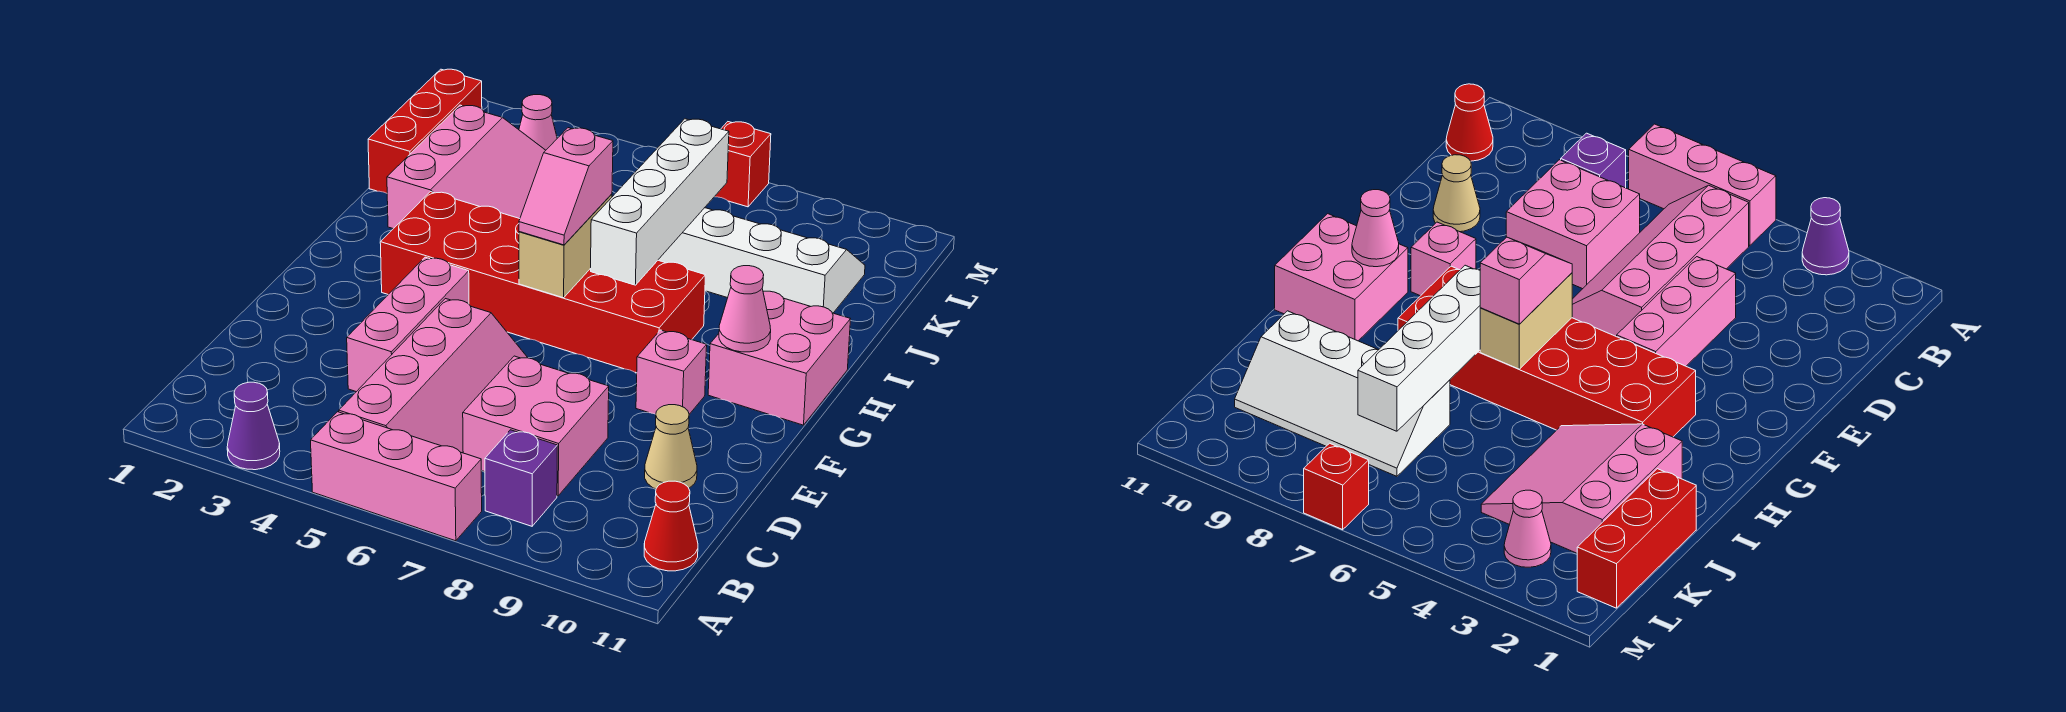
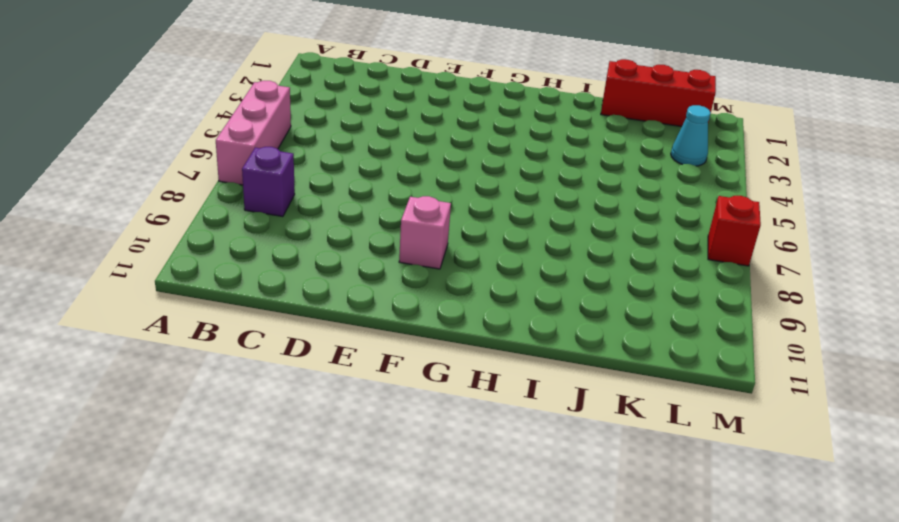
cyan cone L3 level 1 -> pink cone L3 level 1
none -> purple cone A3 level 1
none -> pink slope B5:E6 level 1 top 5
none -> red cone B11 level 1

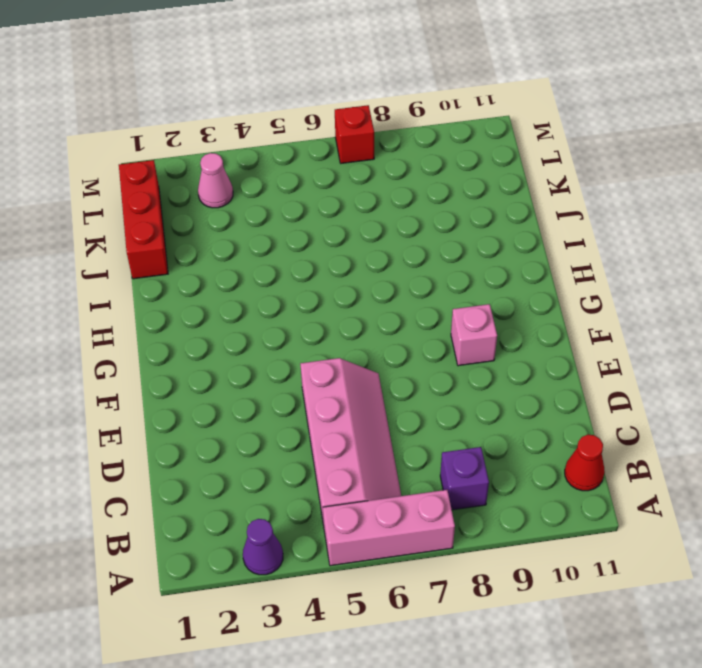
none -> pink brick C7:D8 level 1
none -> pink brick D4:F4 level 1
none -> tan cone D10 level 1

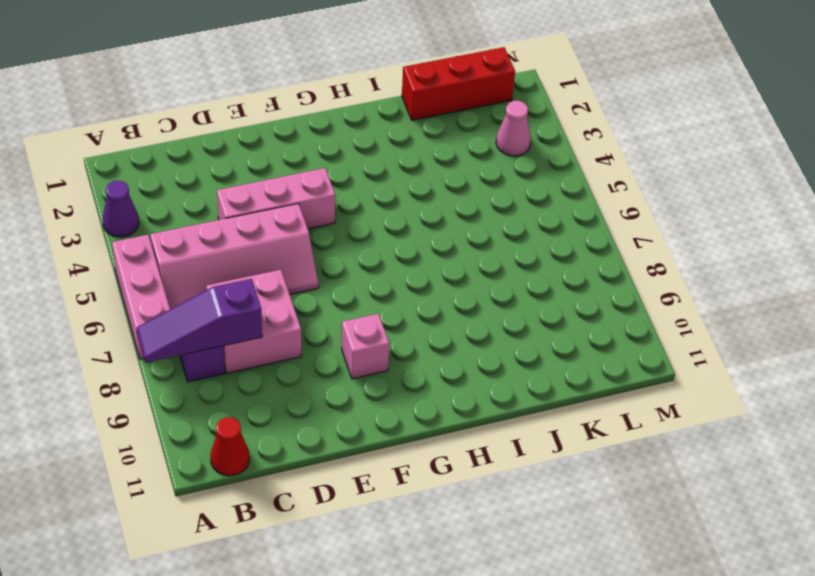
purple slope A8:C8 level 2 top C -> none
none -> tan cone D10 level 1
none -> red brick G3:H8 level 1
none -> pink brick G10:H11 level 1

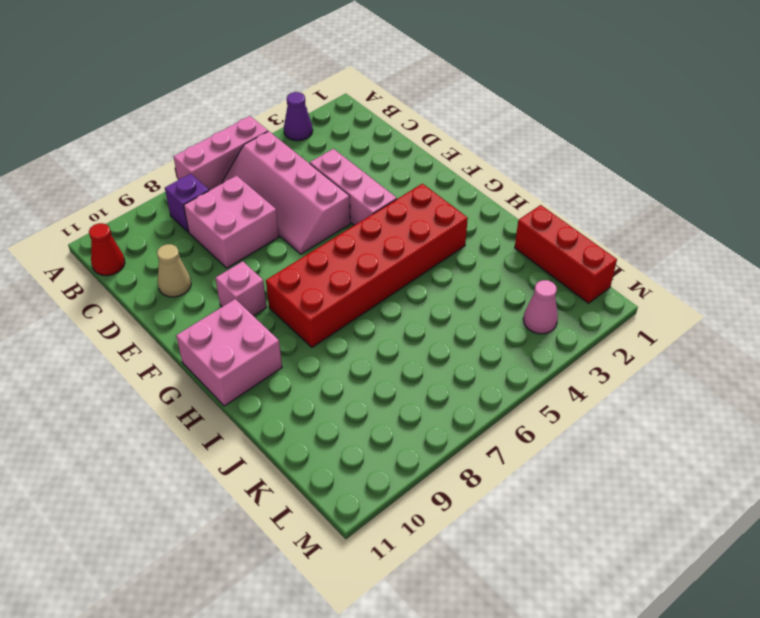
none -> pink slope I2:K4 level 1 top 2
none -> white slope J7:K10 level 1 top J
none -> red brick M7 level 1

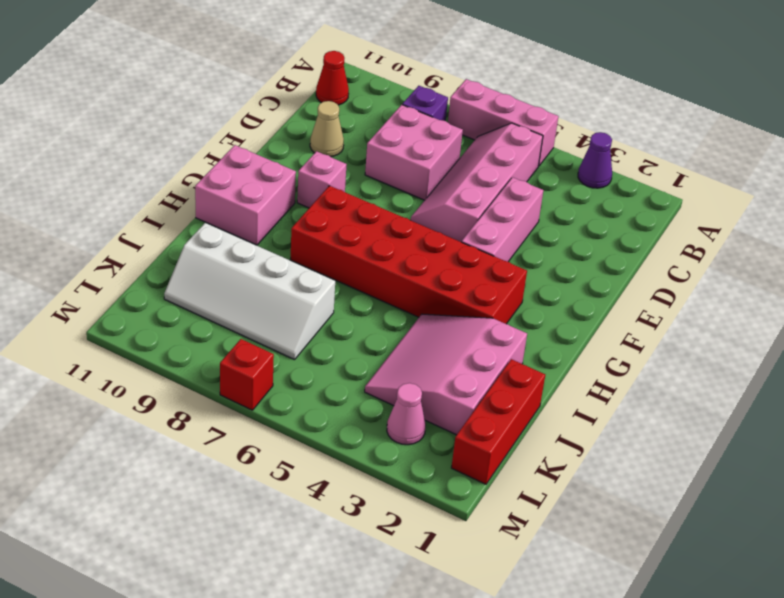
none -> tan brick G6:H6 level 2
none -> pink cone G10 level 2
none -> white brick H7:K7 level 2

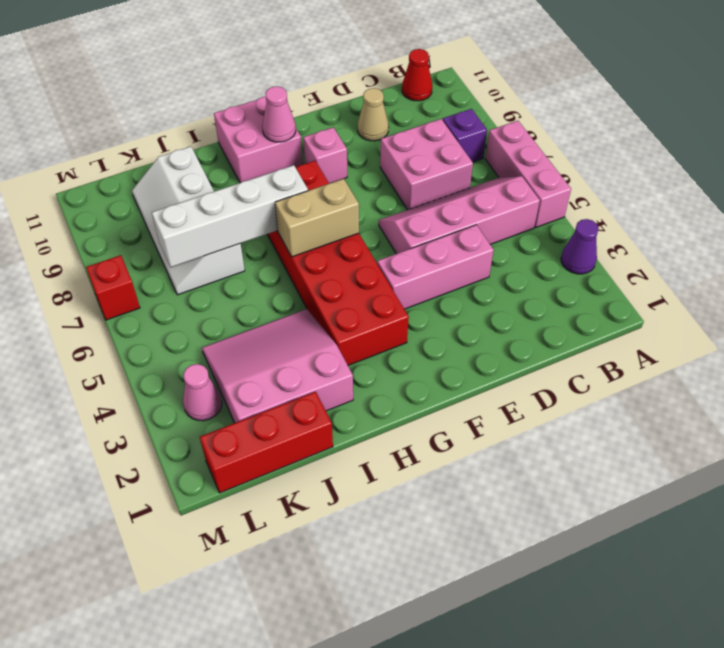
none -> pink slope G6:H6 level 3 top H

